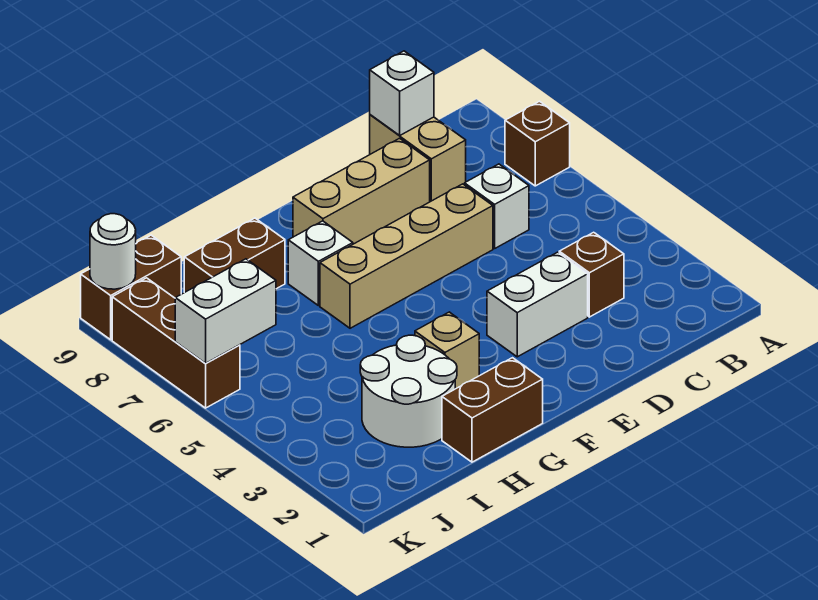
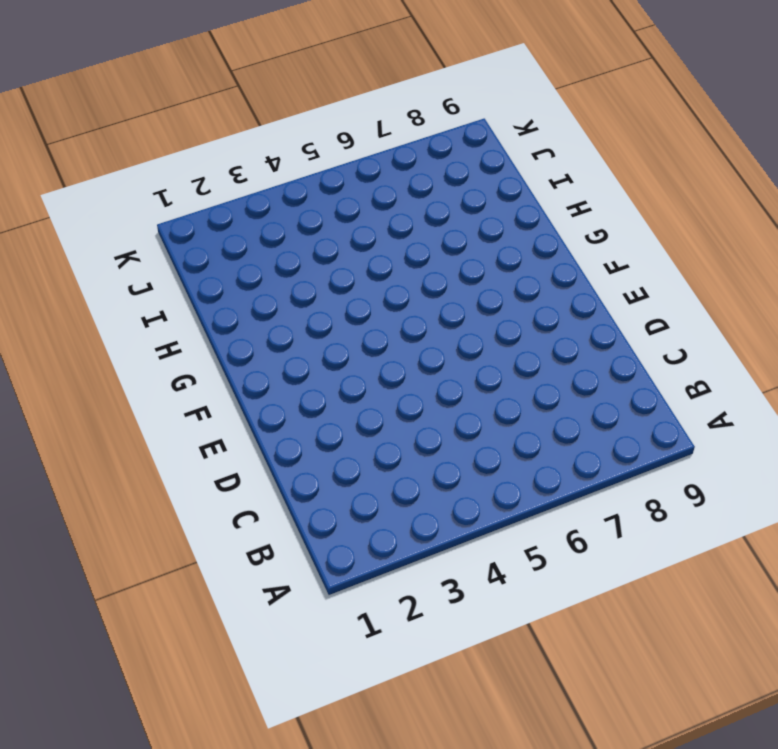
none -> brown brick A7 level 1
none -> brown brick C3 level 1
none -> white brick C6 level 1

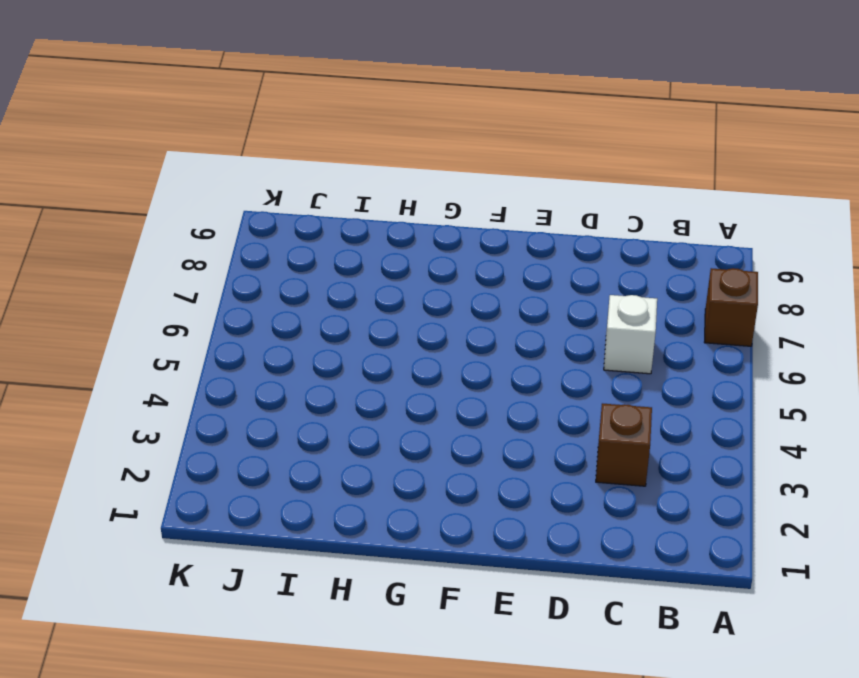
none -> tan brick C8:C9 level 1
none -> white brick D3:E3 level 1
none -> tan brick D6:G6 level 1

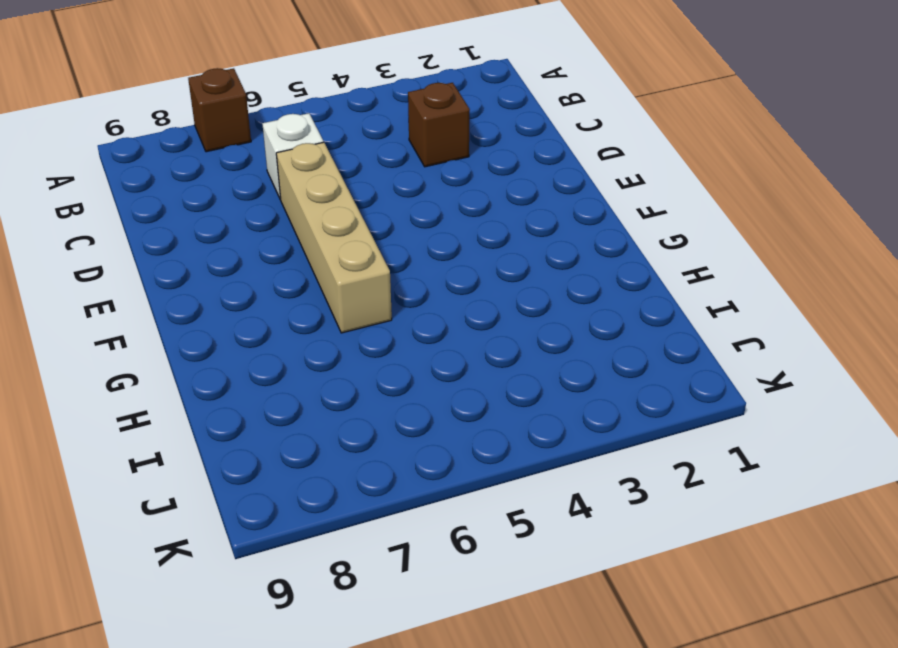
none -> tan brick C8:C9 level 1
none -> white brick D3:E3 level 1
none -> tan brick D8:F8 level 1

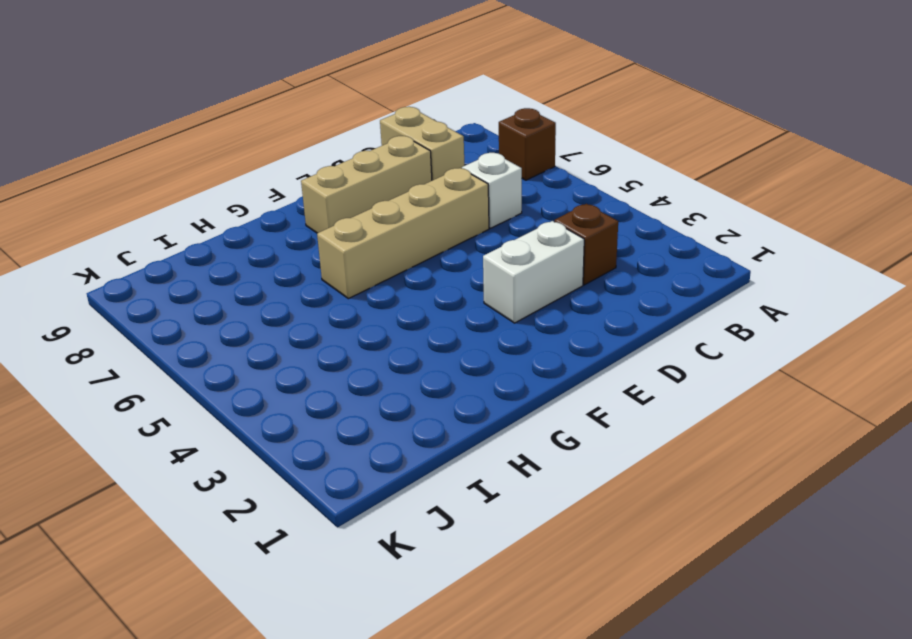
none -> brown brick G1:H1 level 1
none -> tan brick G3 level 1
none -> white brick G7 level 1

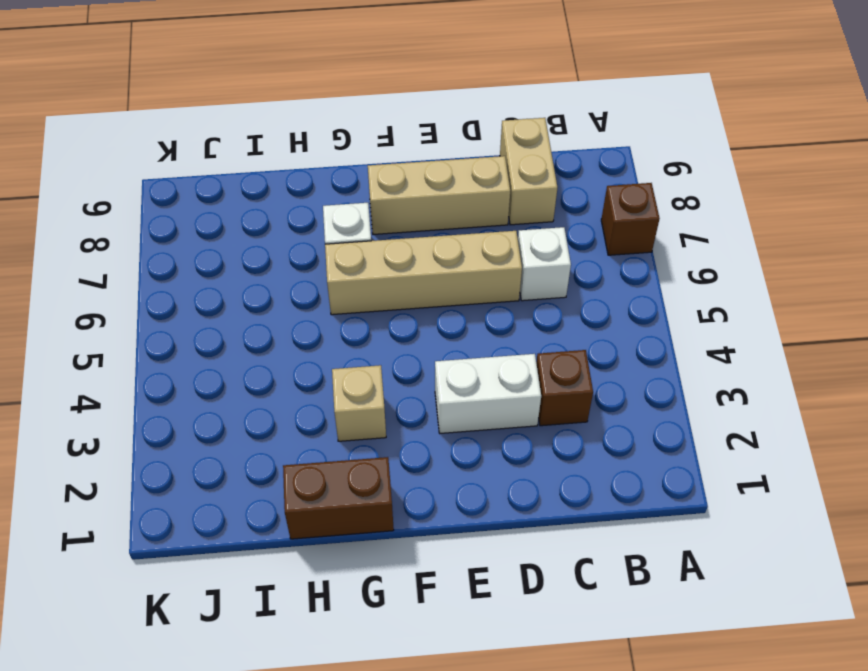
none -> white round brick H2:I3 level 1
none -> brown brick H8:I8 level 1
none -> brown brick J9:K9 level 1

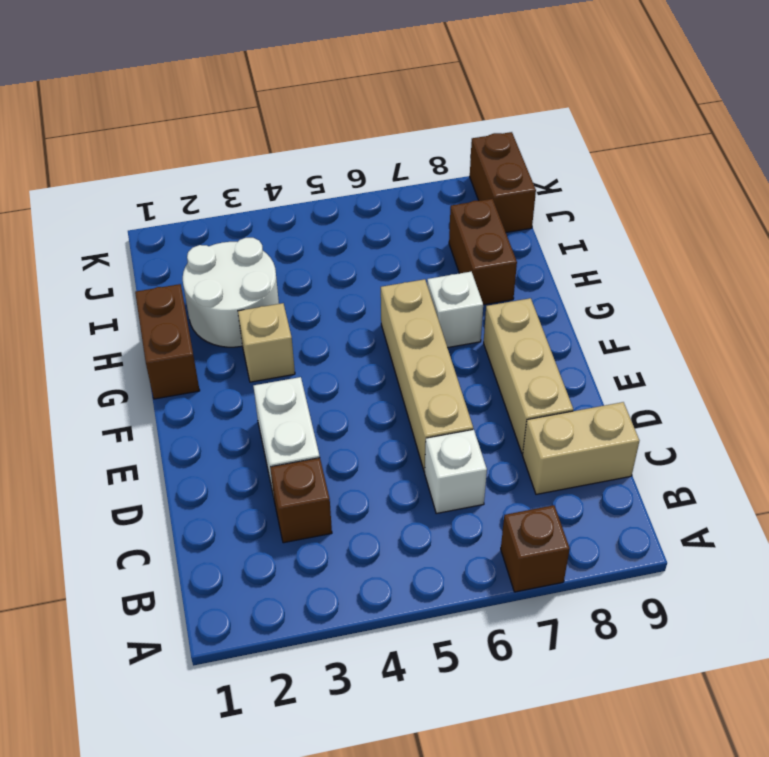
none -> brown brick K6:K8 level 1
none -> white brick C9 level 2
none -> white brick J6:K6 level 2

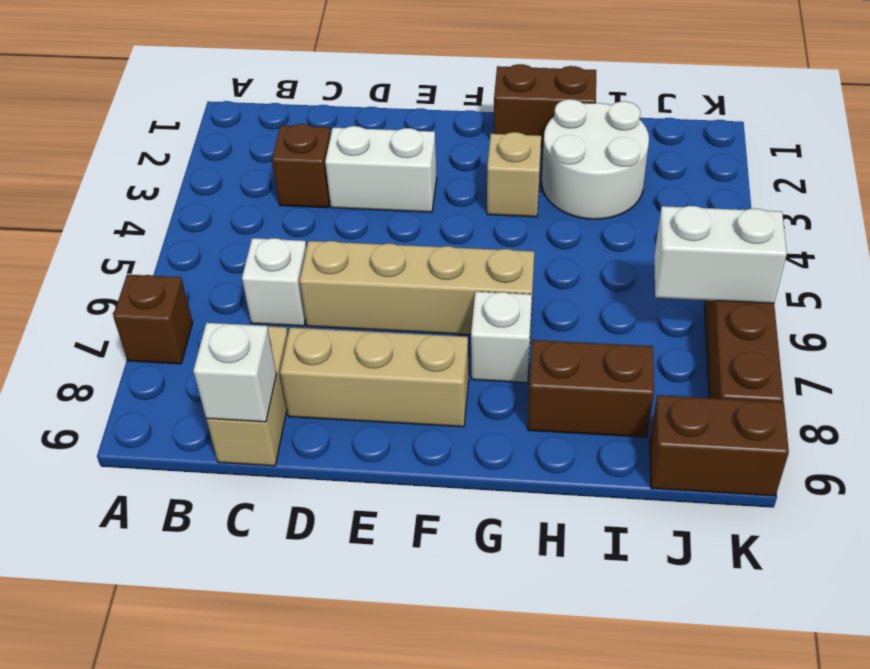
none -> white round brick K9 level 2

